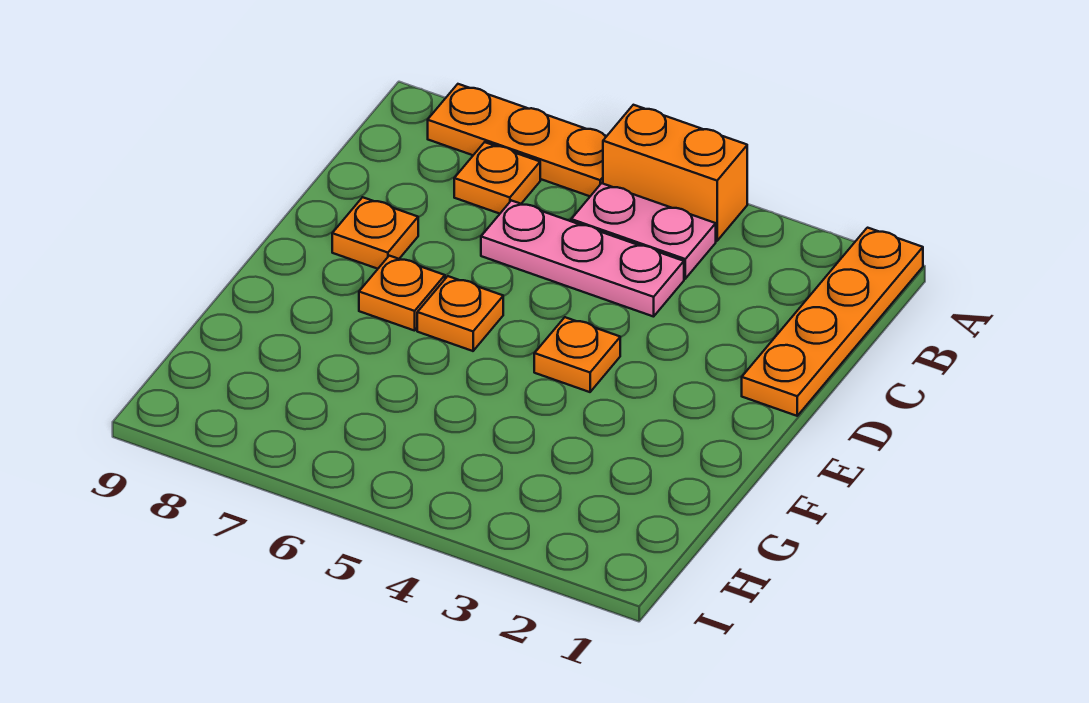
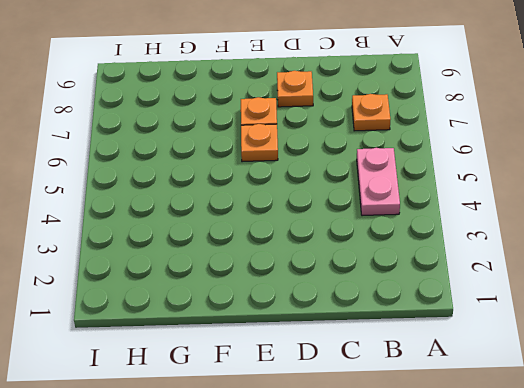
none -> orange plate A1:D1 level 1
none -> orange brick A4:A5 level 1

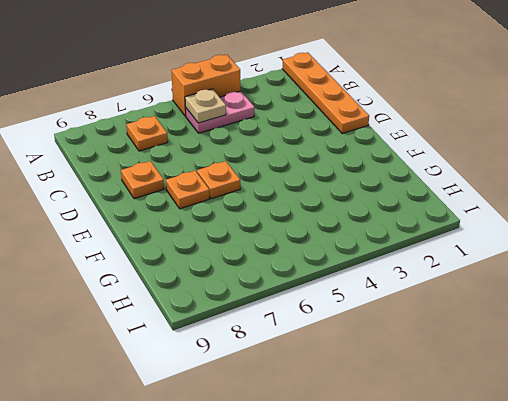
tan plate B5 level 2 -> none
none -> orange plate A6:A8 level 1
none -> pink plate C4:C6 level 1

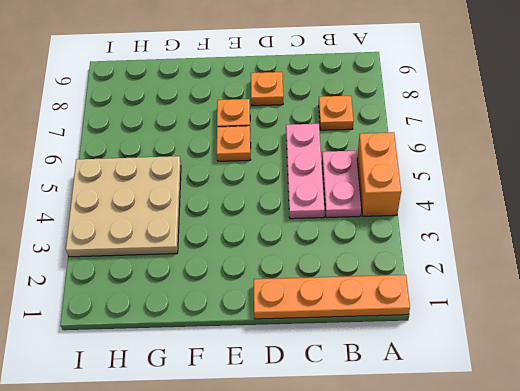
tan plate G3:I5 level 1 -> none
none -> orange plate A6:A8 level 1
none -> orange plate E4 level 1

